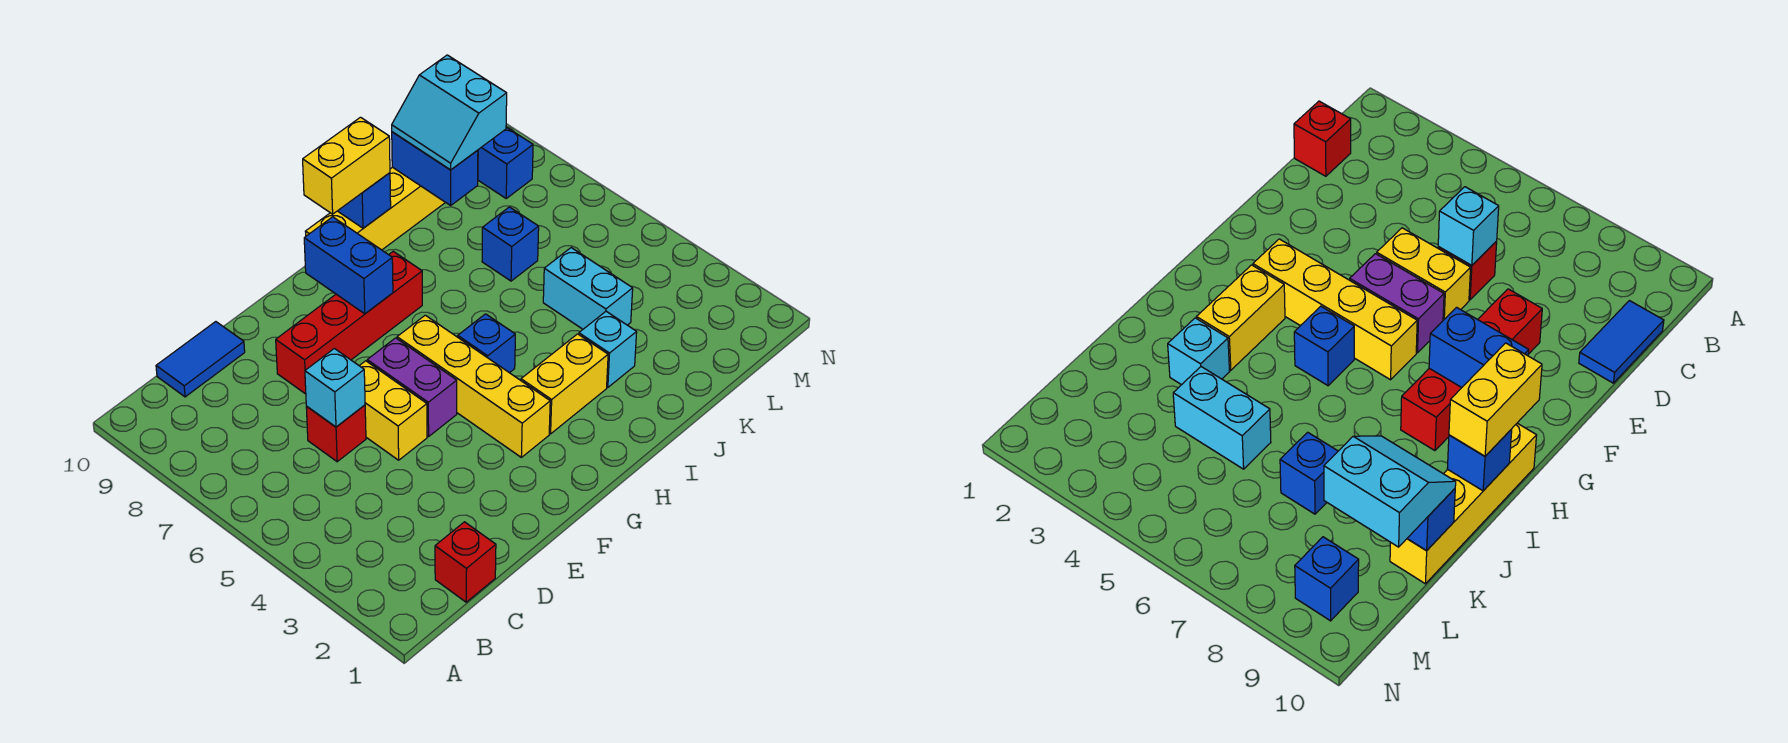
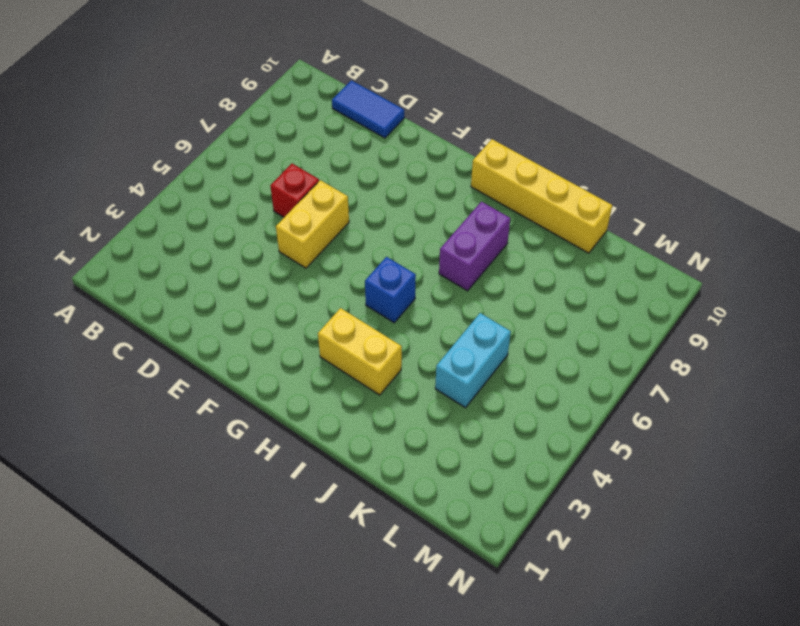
purple brick I7:I8 level 1 -> purple brick F5:F6 level 1
none -> red brick C1 level 1
none -> red brick E8:H8 level 1
none -> yellow brick G3:G6 level 1

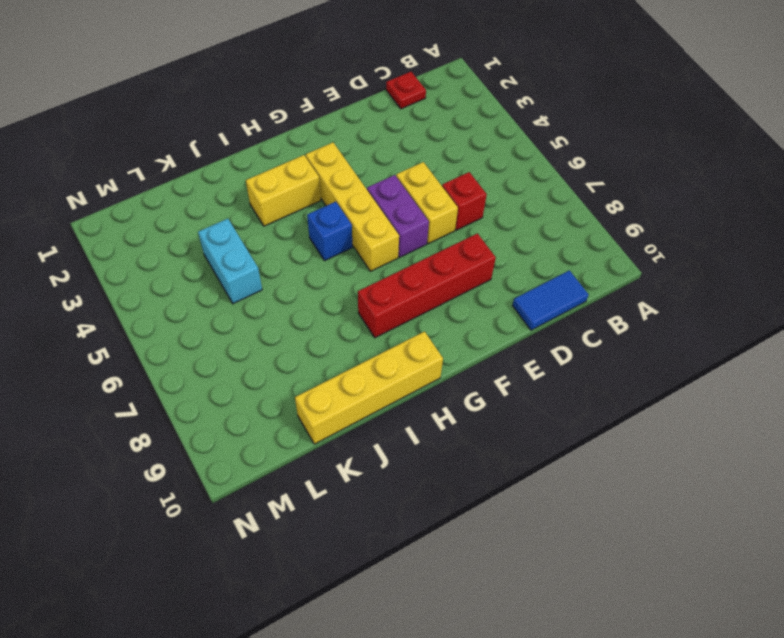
red plate C1 level 1 -> red brick C1 level 1
none -> cyan brick J3 level 1
none -> blue brick K7 level 1
none -> blue brick M9 level 1

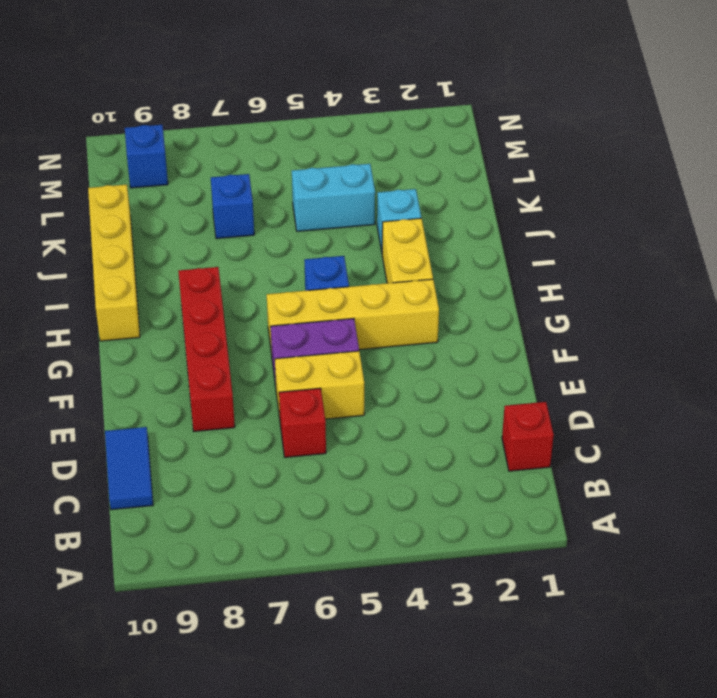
none -> cyan brick D6 level 2
none -> blue brick G8:G9 level 2
none -> blue brick I10 level 2

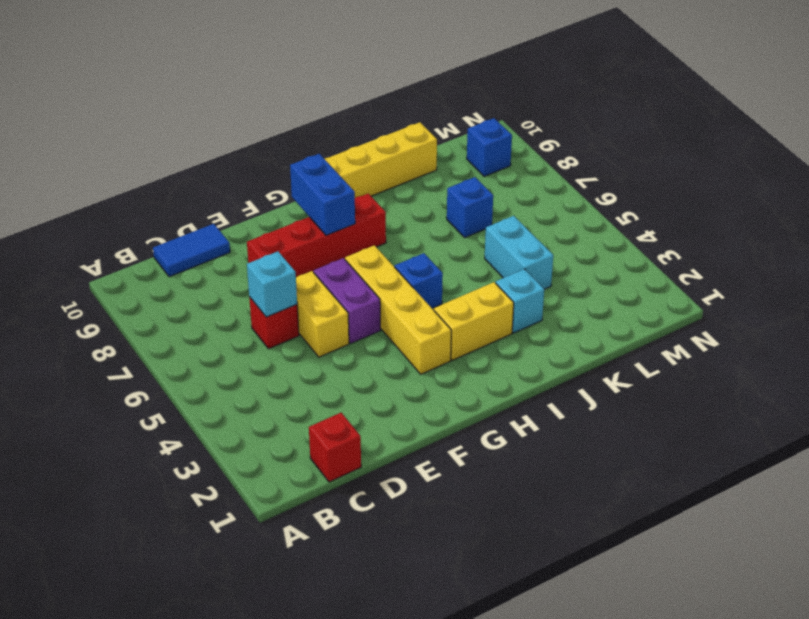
none -> blue brick I10 level 2
none -> blue brick K9:K10 level 2
none -> yellow brick H10:I10 level 3

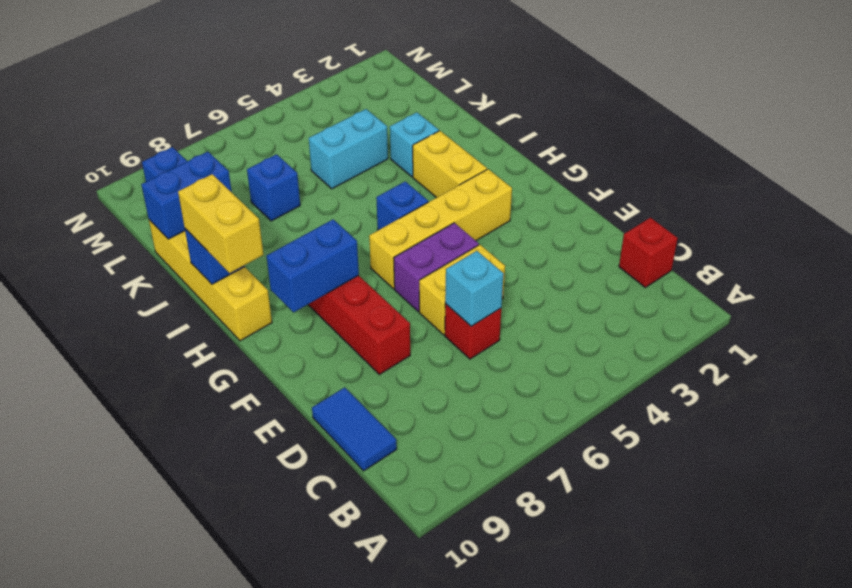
none -> cyan slope K9:L10 level 3 top L

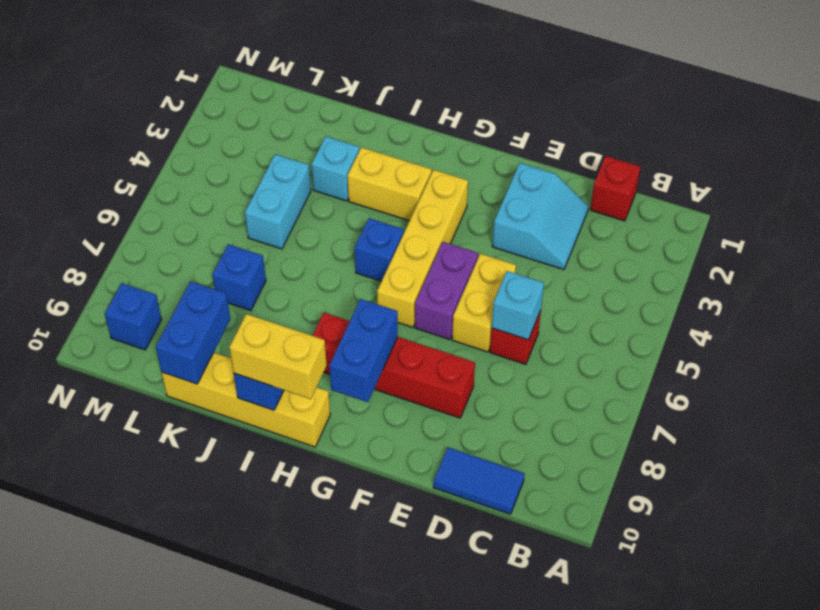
cyan slope D2:E3 level 1 top E -> cyan slope K9:L10 level 3 top L

